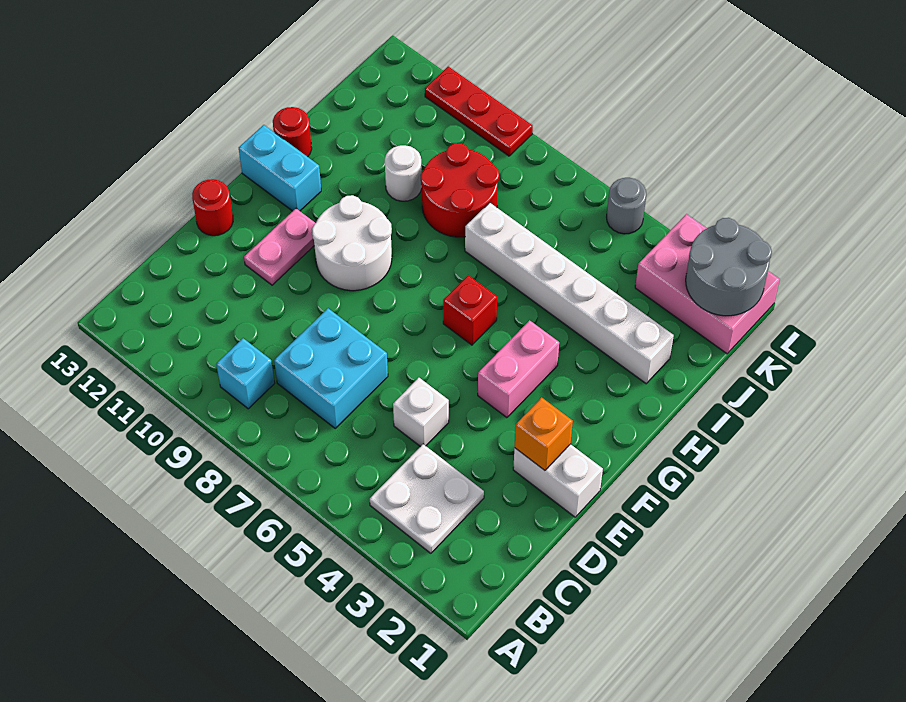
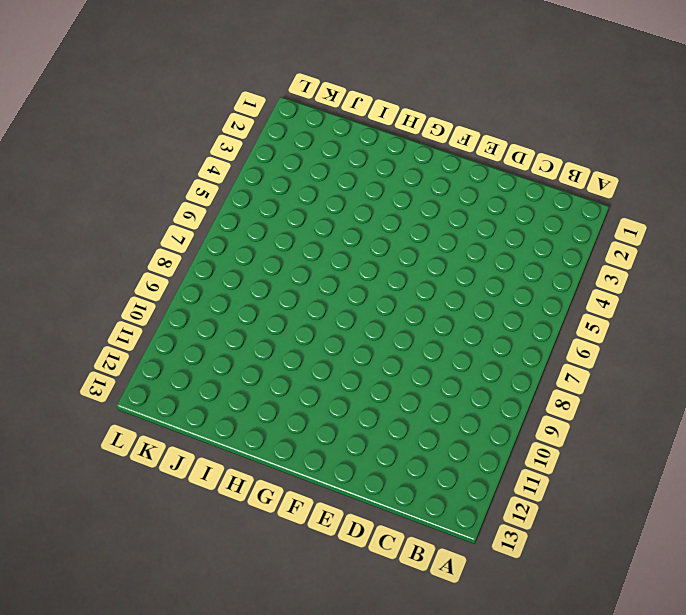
none -> white plate B3:C4 level 1
none -> cyan brick B9 level 1
none -> cyan brick C7:D8 level 1

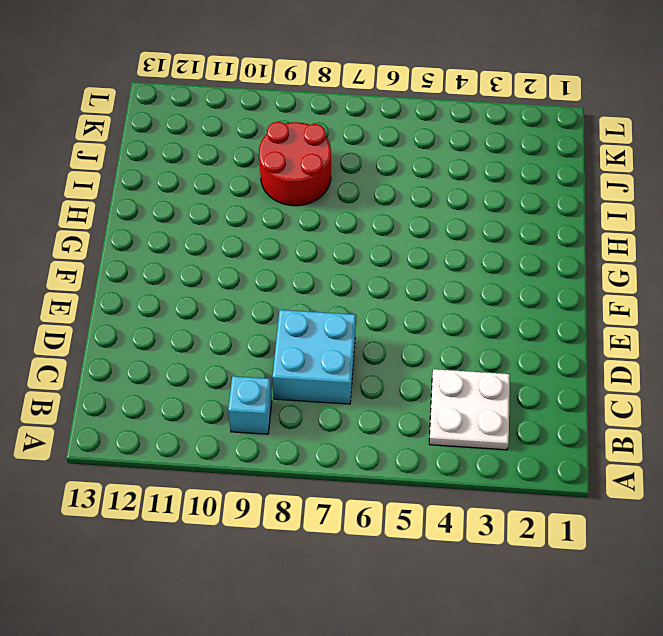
none -> white brick D5 level 1
none -> white brick E1:E2 level 1
none -> pink plate E11:F11 level 1

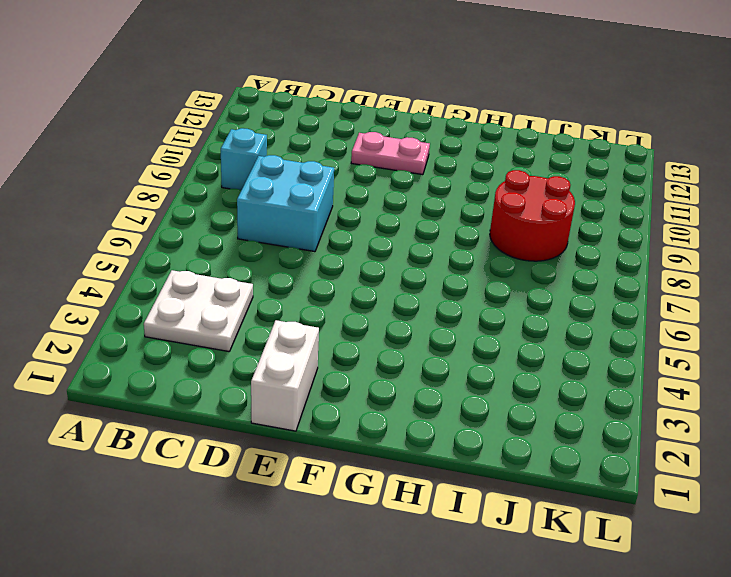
none -> white brick D5 level 1
none -> red round brick E13 level 1
none -> pink brick F4:G4 level 1

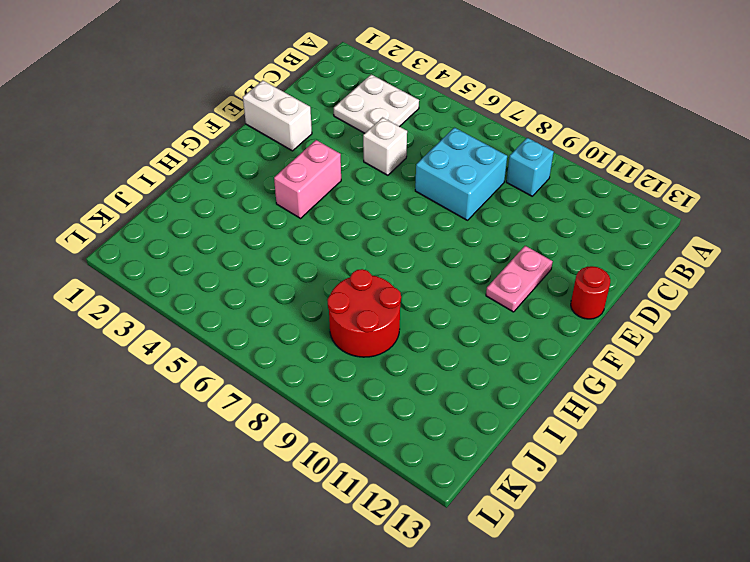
none -> white round brick F9:G10 level 1
none -> red brick G6 level 1
none -> cyan brick G12:G13 level 1

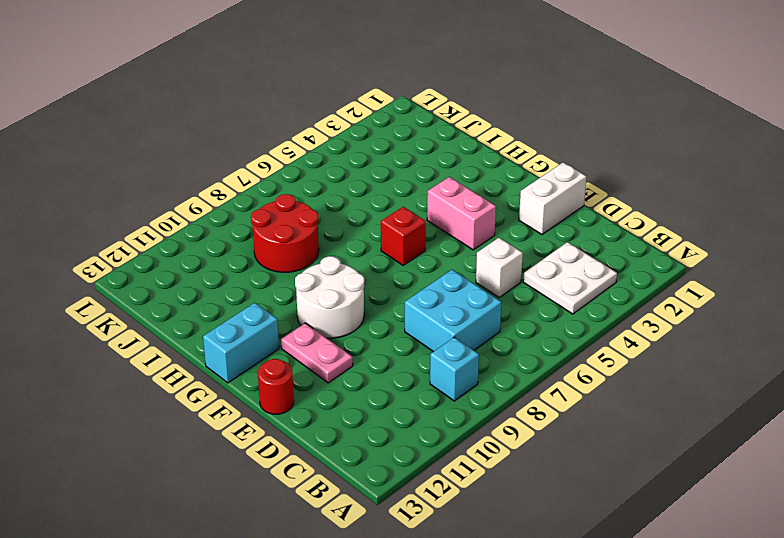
none -> red round brick H13 level 1
none -> white brick I2:I7 level 1
none -> white round brick I10 level 1

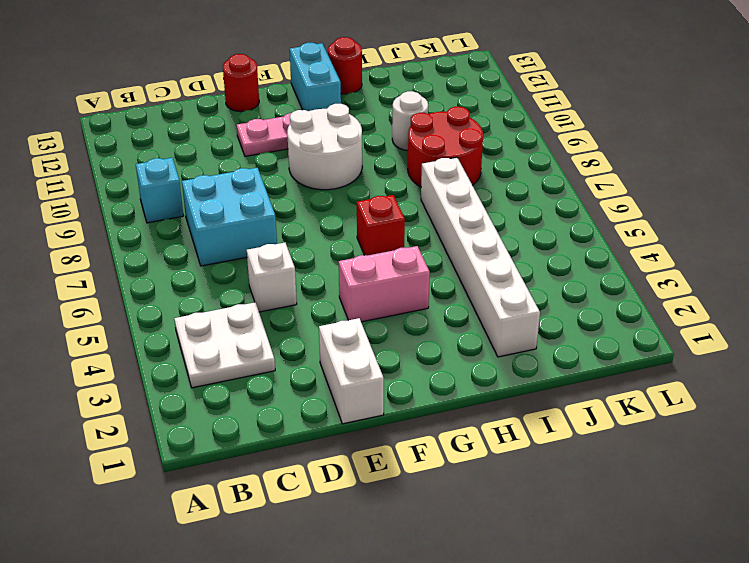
none -> pink brick K1:L3 level 1
none -> grey round brick L5 level 1
none -> red plate L9:L11 level 1

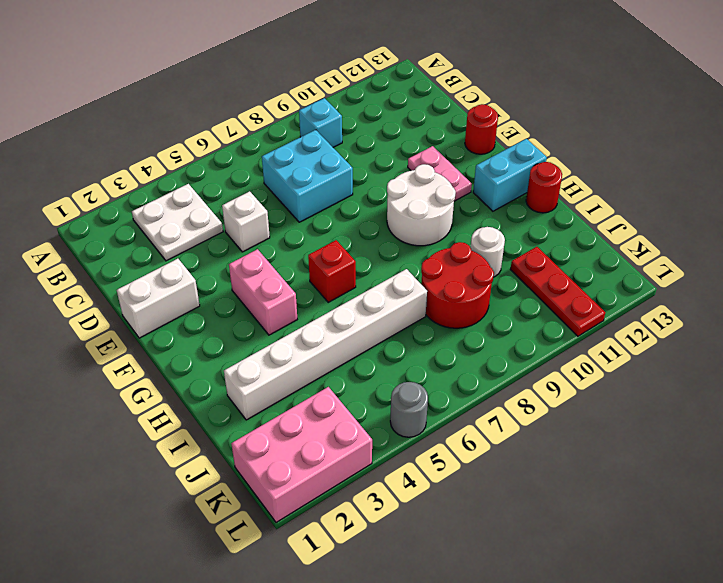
red plate J11:L11 level 1 -> red plate L9:L11 level 1
none -> orange brick E2 level 2
none -> grey round brick K1:L2 level 2

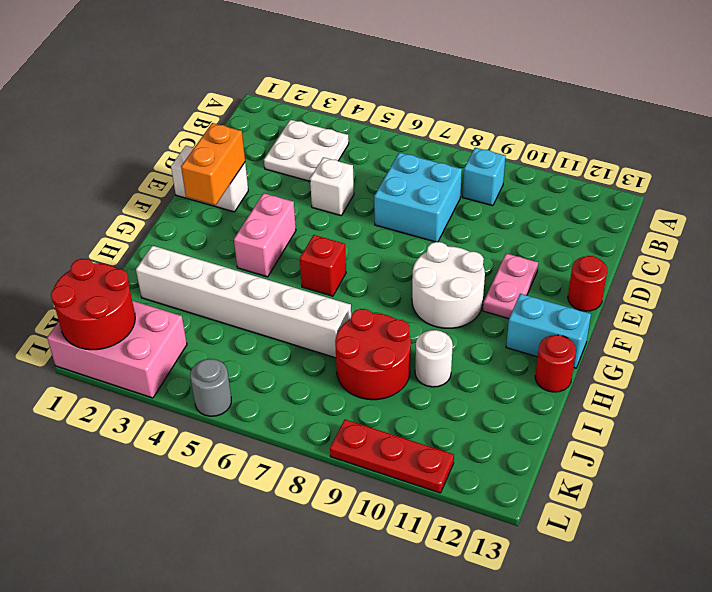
orange brick E2:F2 level 2 -> orange brick E2 level 2
red round brick K1:L2 level 2 -> grey round brick K1:L2 level 2

